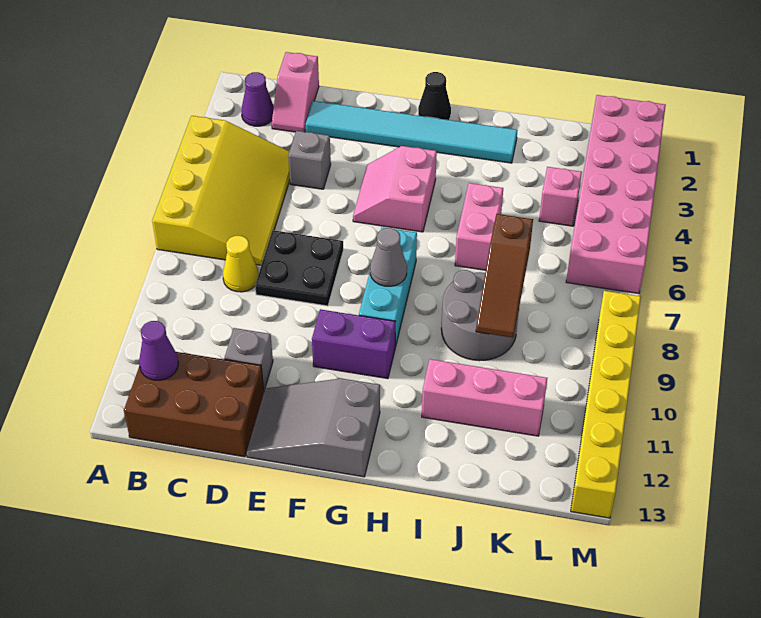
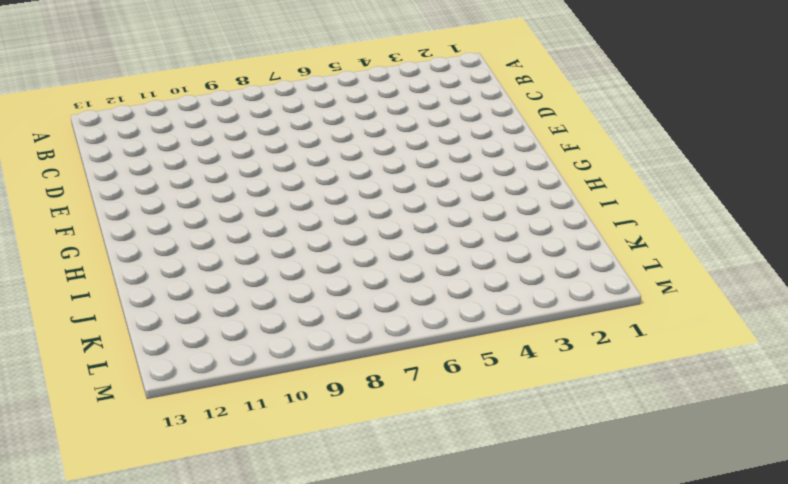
none -> yellow slope A4:C7 level 1 top A
none -> purple cone B2 level 1
none -> brown brick B12:D13 level 1

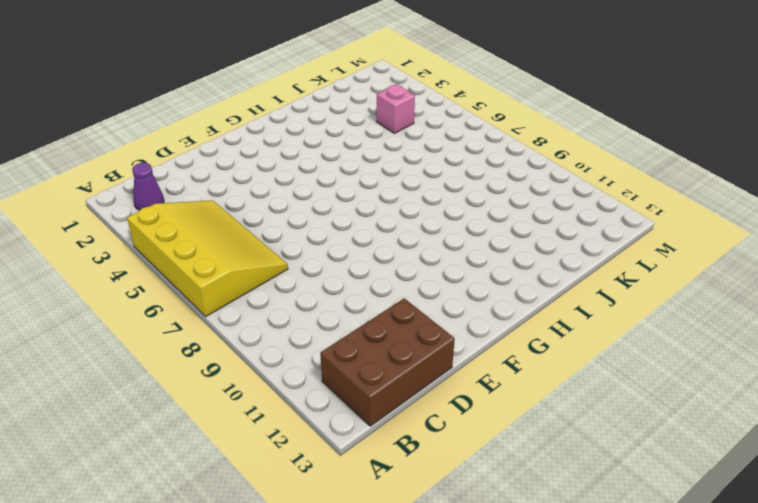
none -> pink slope C1:C2 level 1 top 1
none -> yellow cone C8 level 1
none -> cyan tile D2:I2 level 1

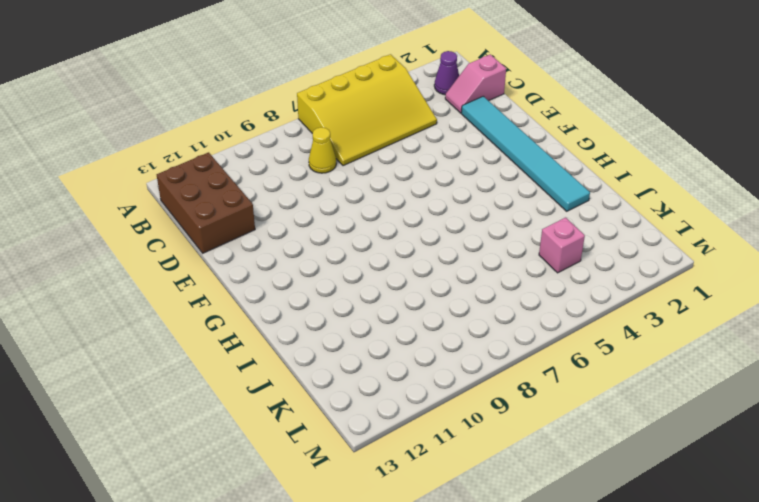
none -> grey brick D4 level 1
none -> black plate D7:E8 level 1
none -> grey brick D11 level 1

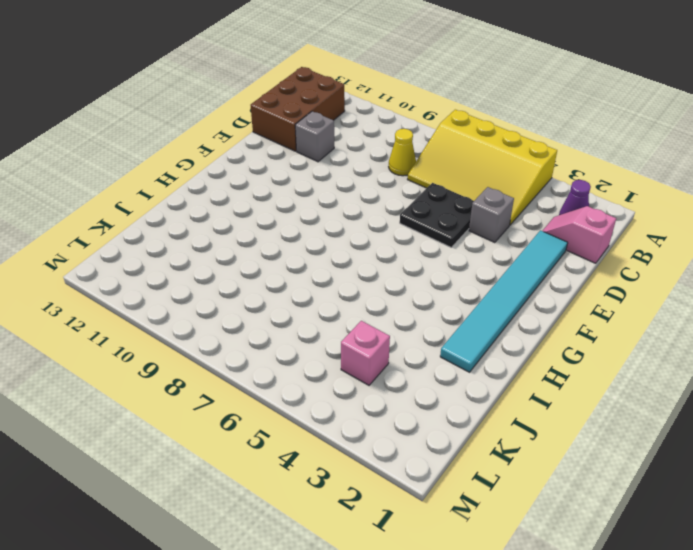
black plate D5:E6 level 1 -> black plate D7:E8 level 1
none -> grey slope E12:G13 level 1 top G
none -> pink slope F4:G5 level 1 top G
none -> purple brick F10:G10 level 1

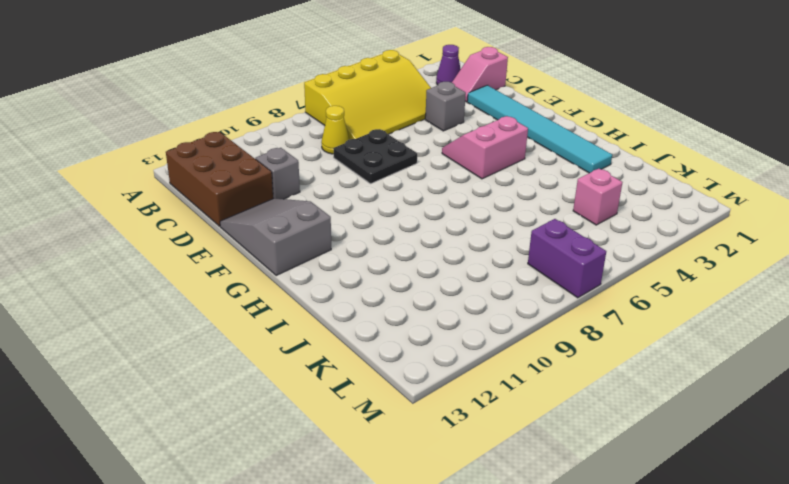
purple brick L7:M7 level 1 -> purple brick F10:G10 level 1
none -> black cone G1 level 1
none -> cyan brick G7:G9 level 1
none -> pink brick I5:I6 level 1

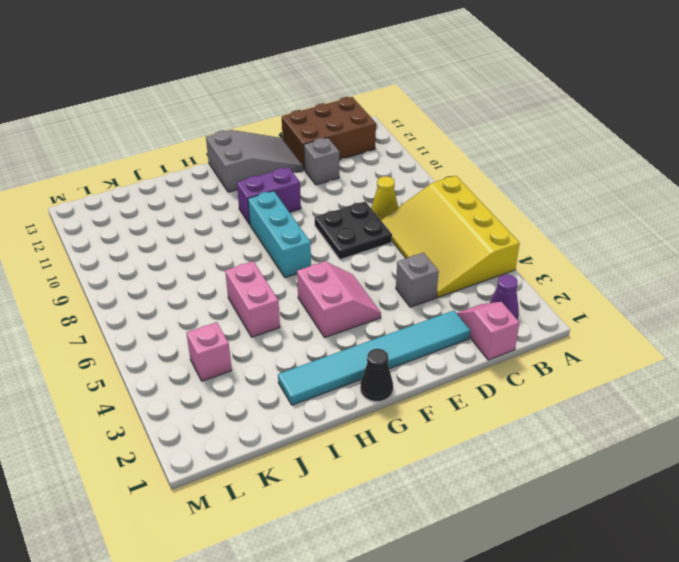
none -> grey round brick I8:J9 level 1
none -> pink brick I11:K11 level 1
none -> pink brick L1:M6 level 1

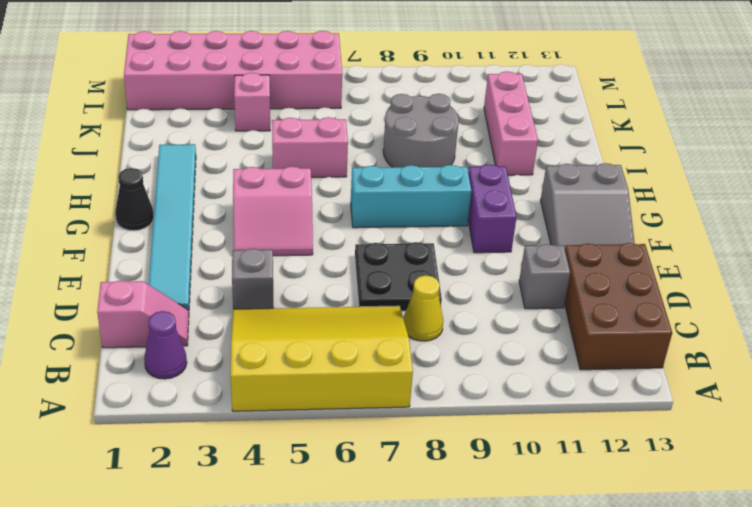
none -> yellow brick M8:M13 level 1
none -> purple cone B12 level 2
none -> grey cone G8 level 2

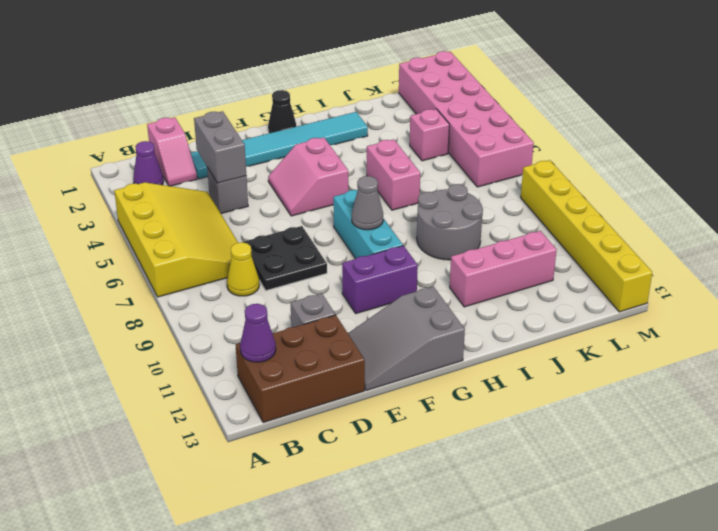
grey brick D3:D4 level 2 -> none
none -> brown slope J7:J9 level 2 top 7

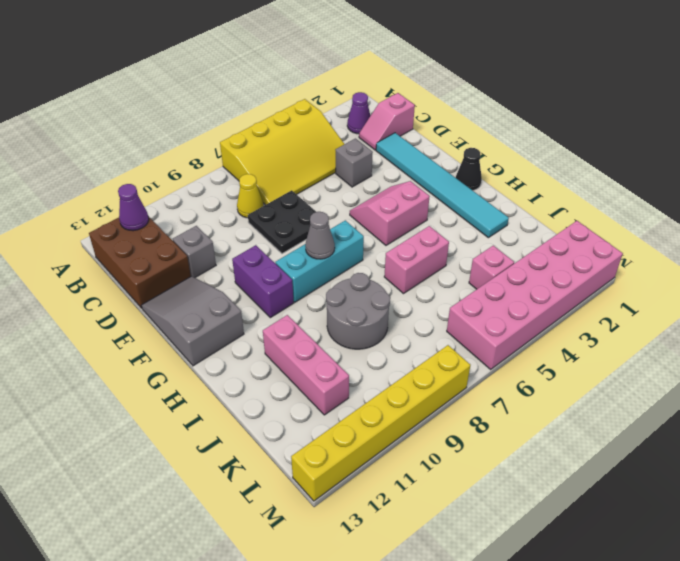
none -> brown slope J7:J9 level 2 top 7

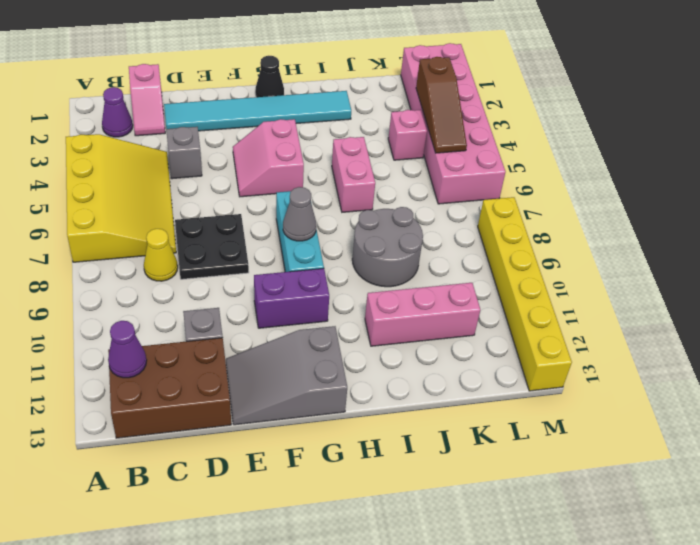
brown slope L3:L5 level 2 top 3 -> brown slope J7:J9 level 2 top 7

